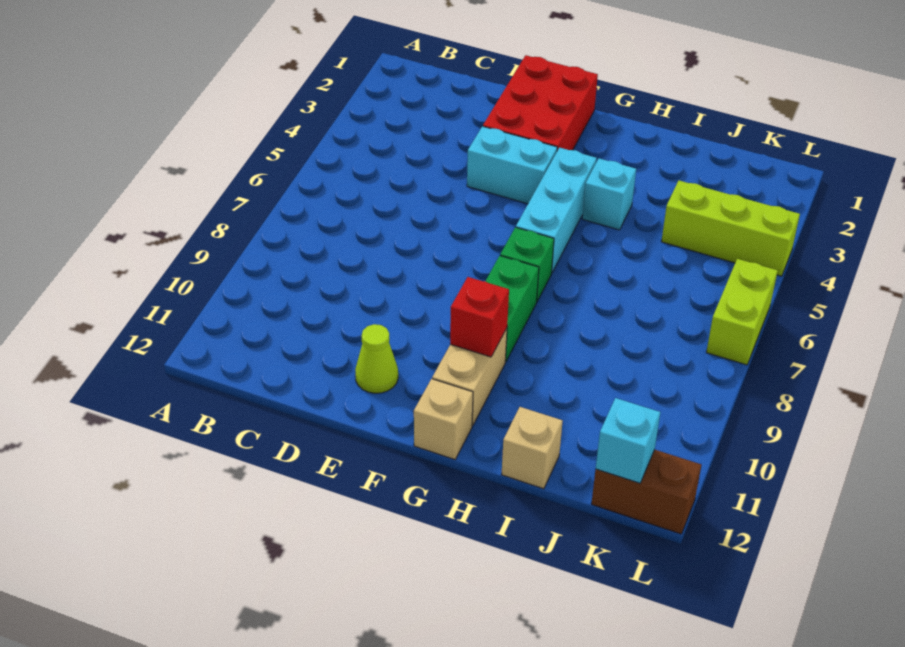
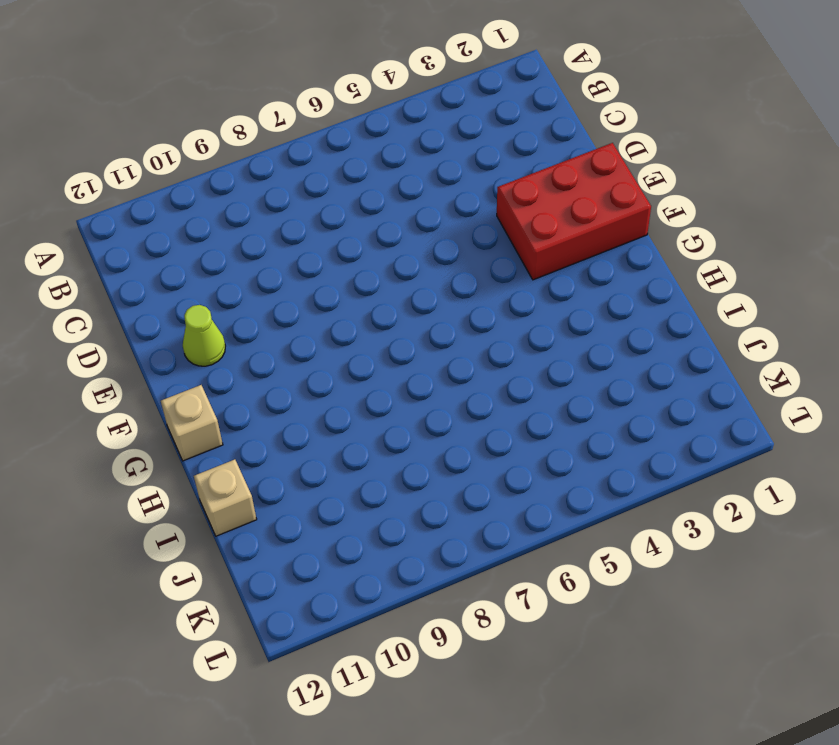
none -> cyan brick E4:F4 level 1
none -> cyan brick G4:G6 level 1
none -> green brick G7 level 1

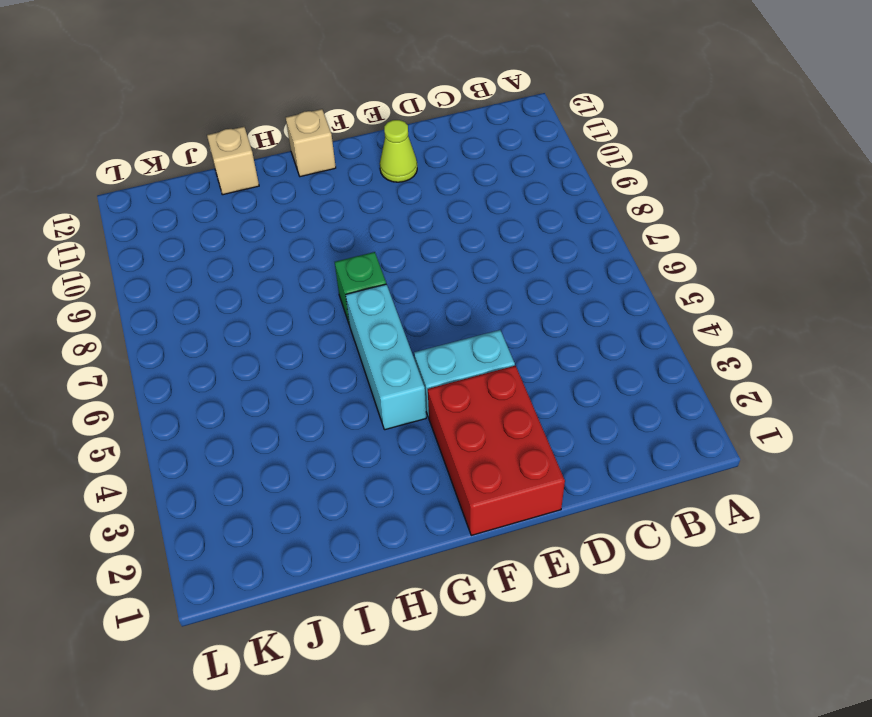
none -> green brick G8:G9 level 1
none -> tan brick G10:G11 level 1
none -> cyan brick H4 level 1

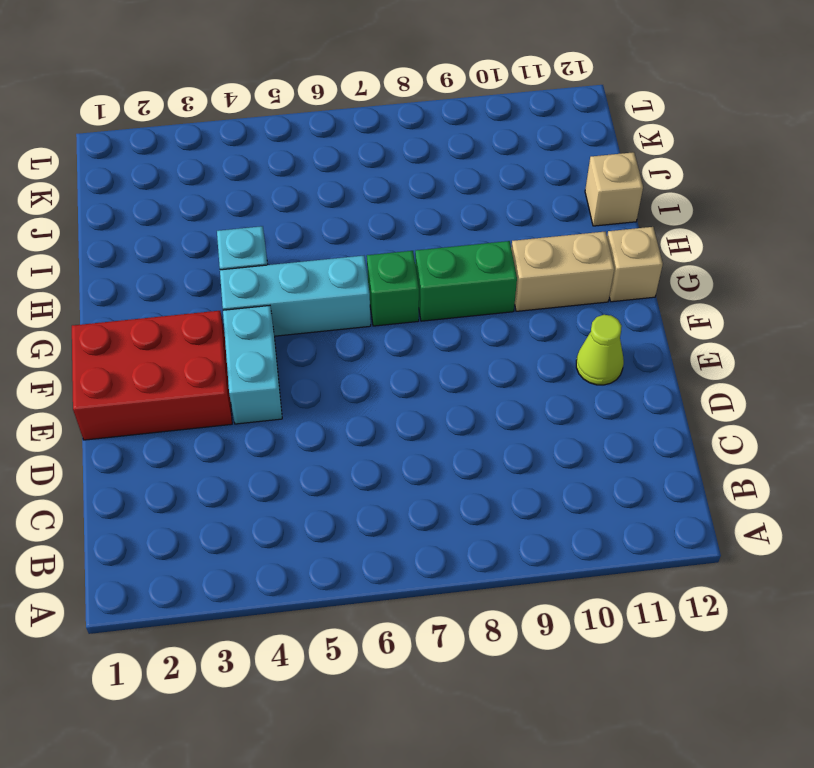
none -> lime brick J4:L4 level 1
none -> brown brick K12:L12 level 1
none -> lime brick L6:L7 level 1

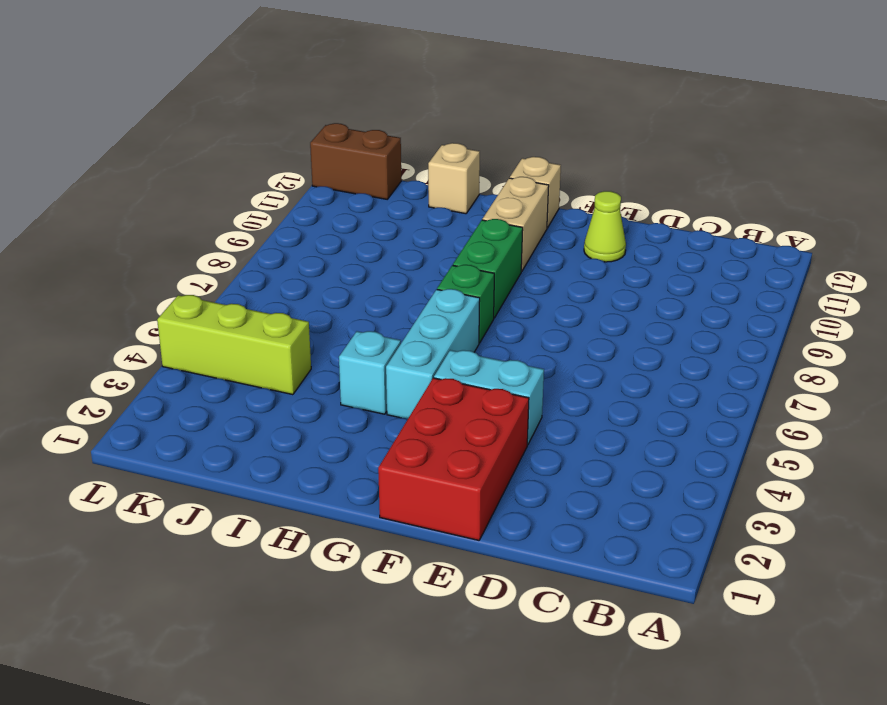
none -> lime brick L6:L7 level 1
none -> red brick G10 level 2
none -> cyan brick K12 level 2

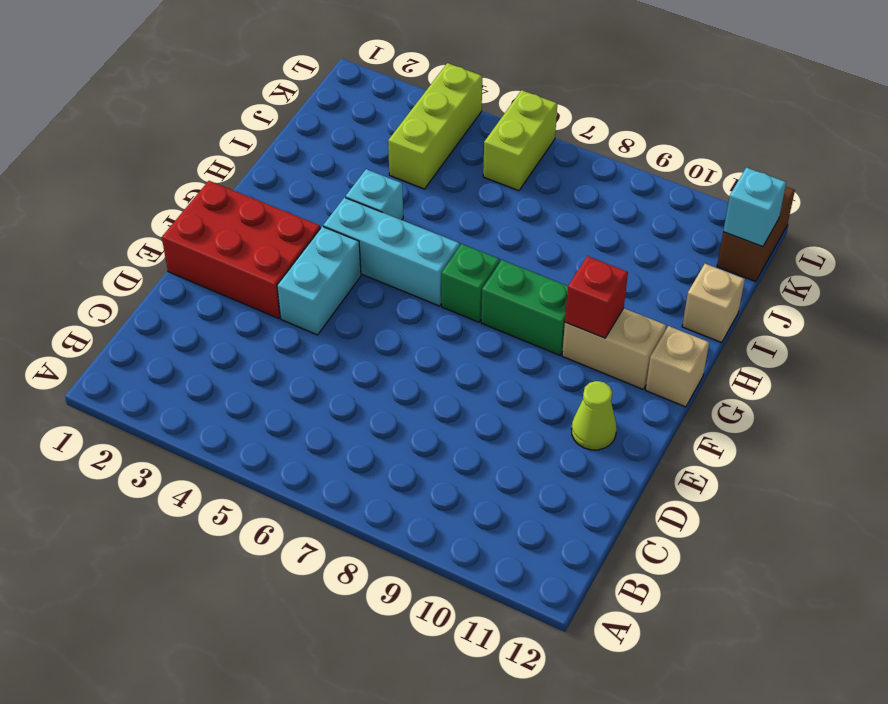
lime brick K6:L6 level 1 -> lime brick L6:L7 level 1

